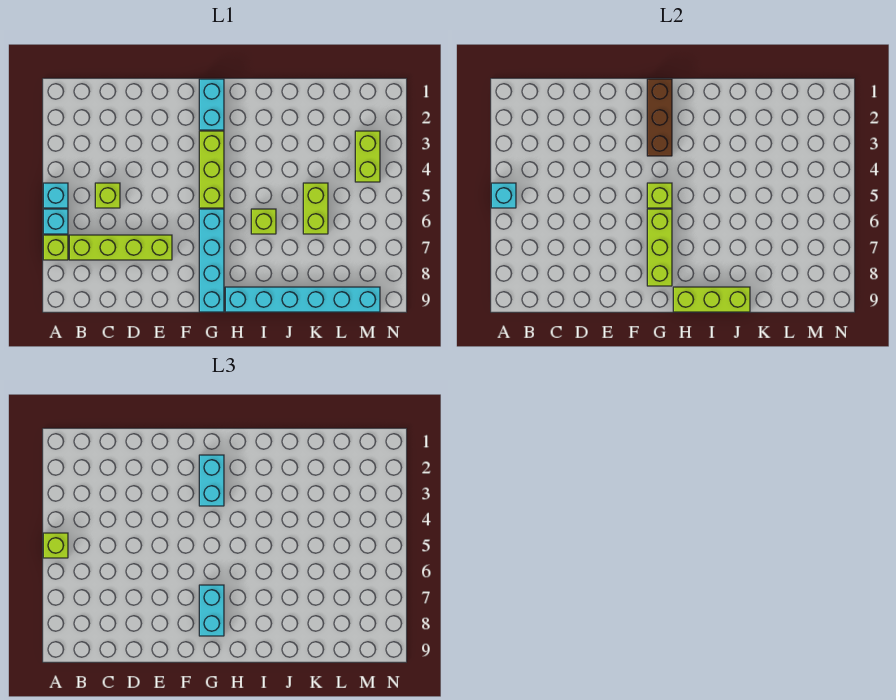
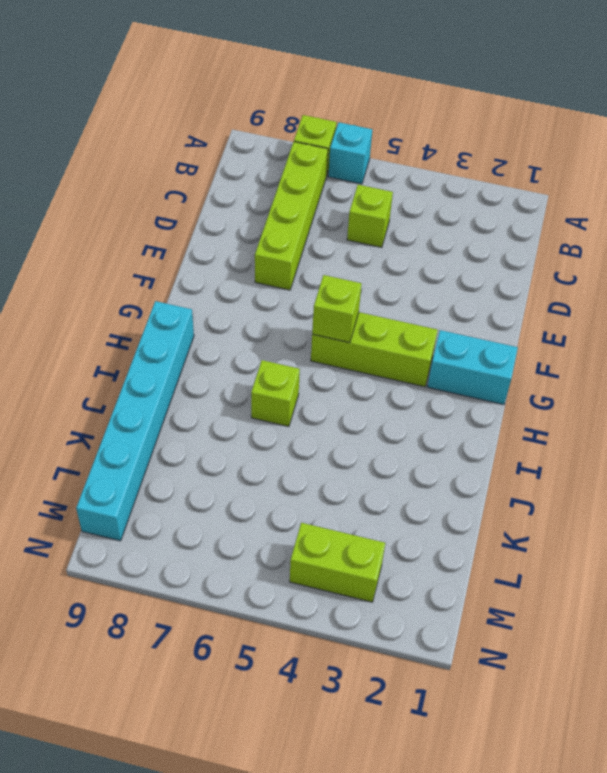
none -> cyan brick A5 level 1
none -> cyan brick G6:G9 level 1
none -> lime brick K5:K6 level 1

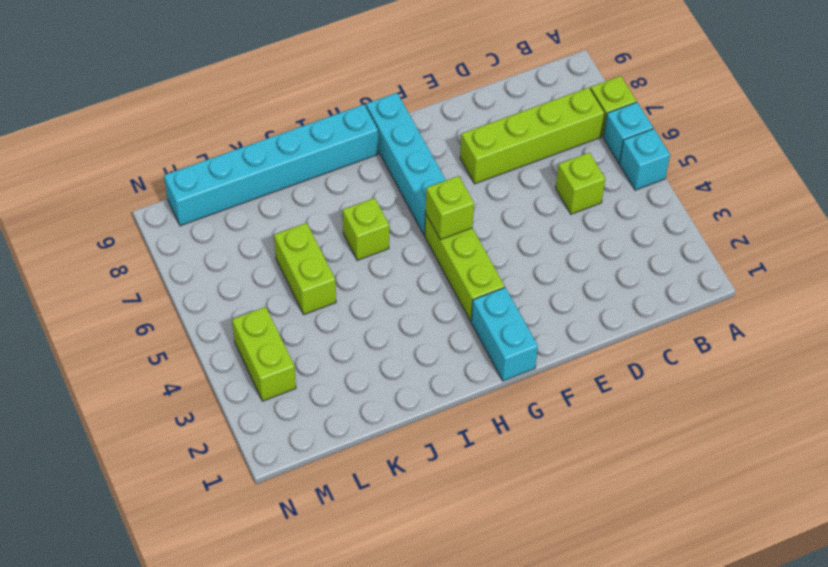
none -> cyan brick A5 level 2
none -> brown brick G1:G3 level 2
none -> lime brick G6:G8 level 2

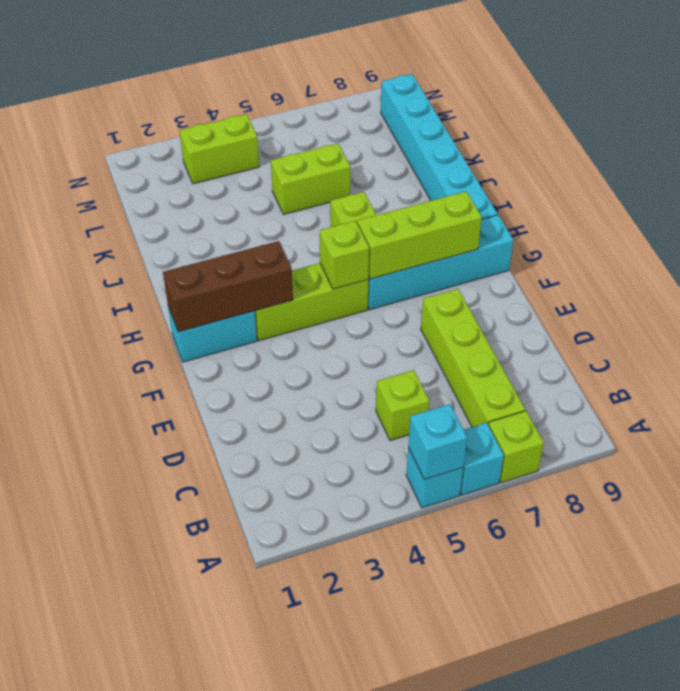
none -> lime brick H9:J9 level 2
none -> lime brick A5 level 3
none -> cyan brick G2:G3 level 3

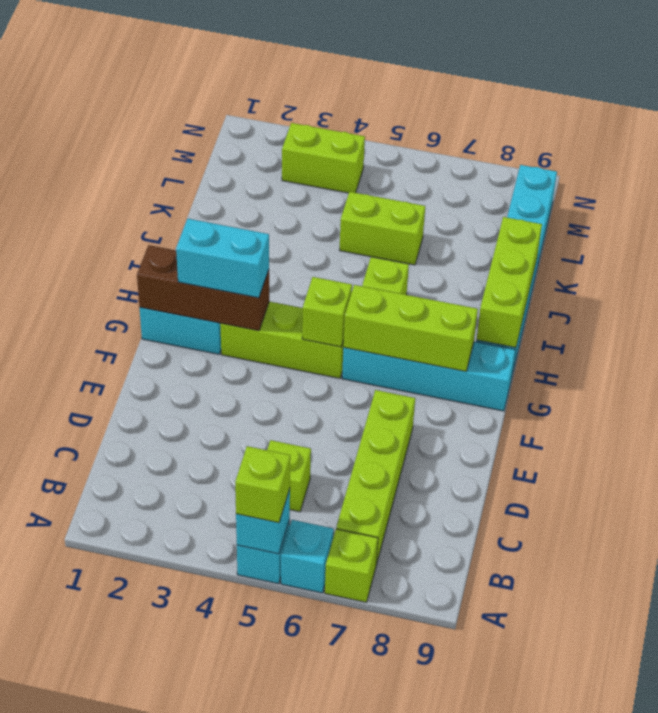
none -> cyan brick G7:G8 level 3

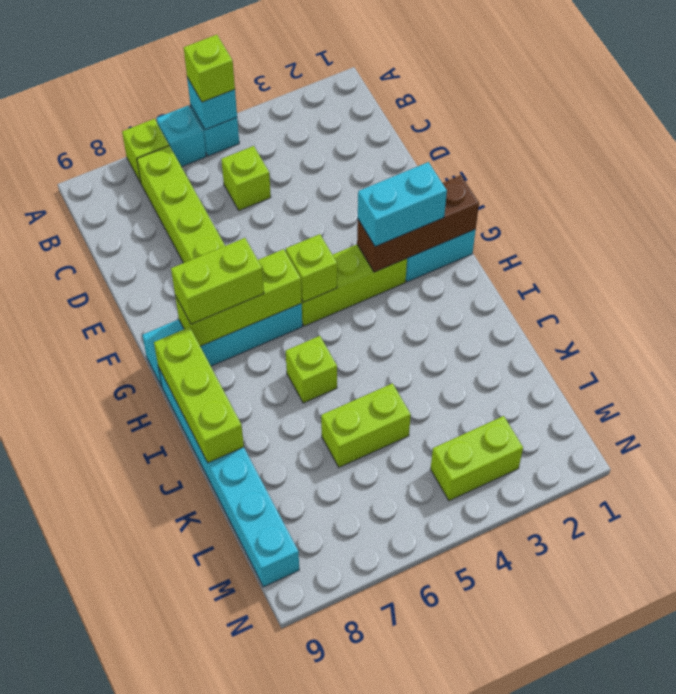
lime brick G7:G8 level 3 -> cyan brick G7:G8 level 3

